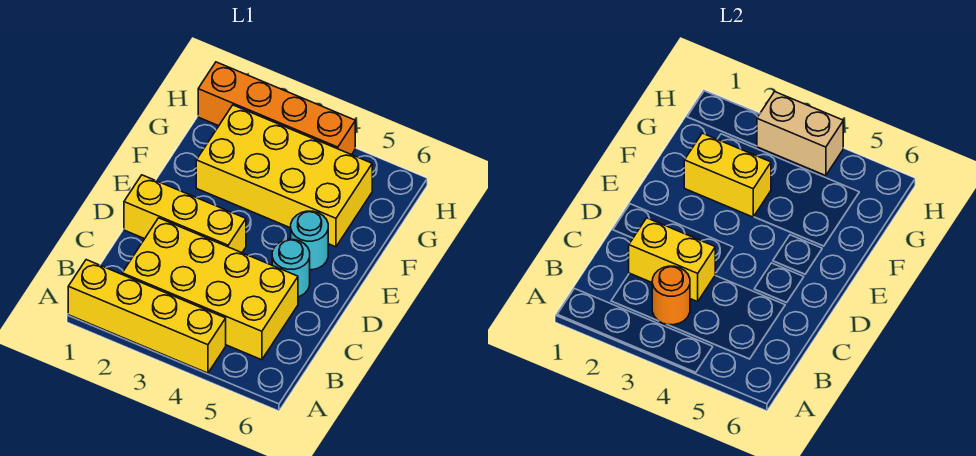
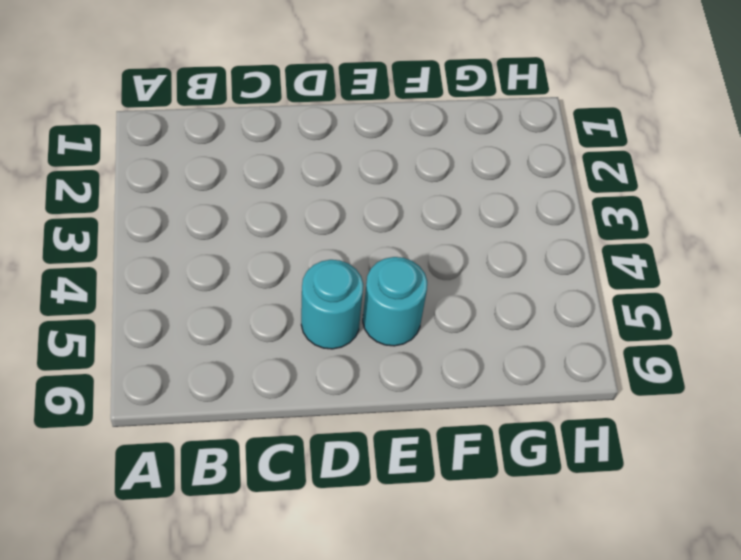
none -> yellow brick A1:A4 level 1
none -> yellow brick B2:C5 level 1

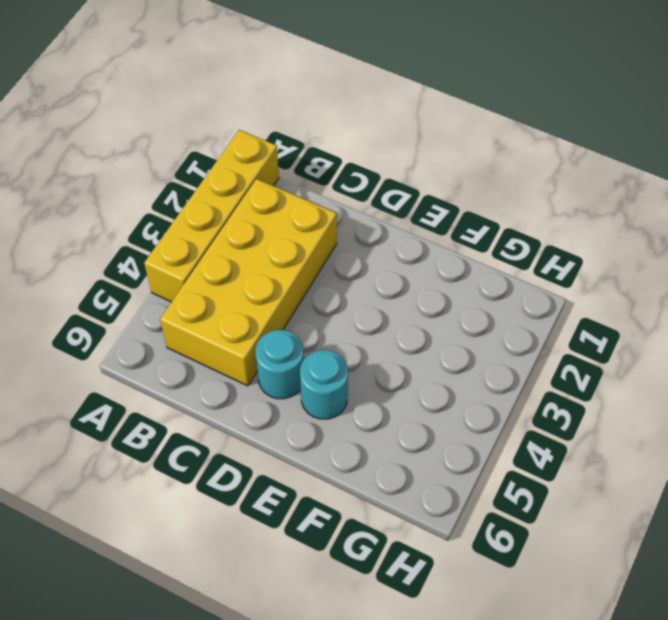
none -> yellow brick D1:D3 level 1
none -> yellow brick F2:G5 level 1

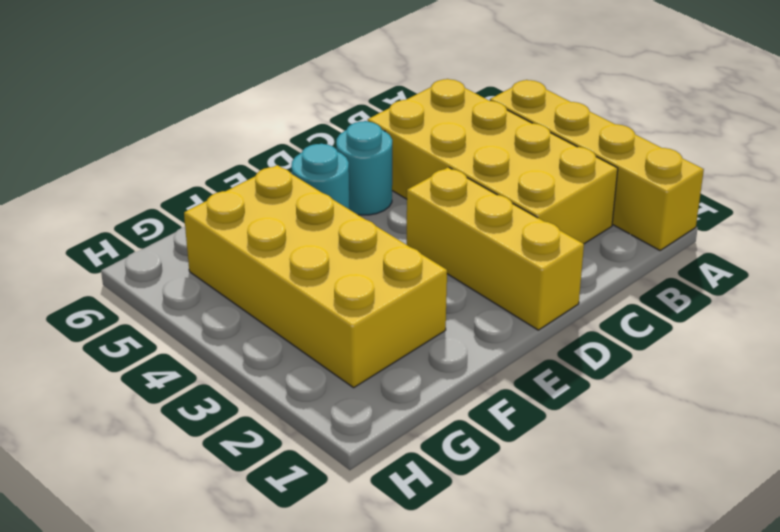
none -> orange brick H1:H4 level 1
none -> orange round brick B3 level 2

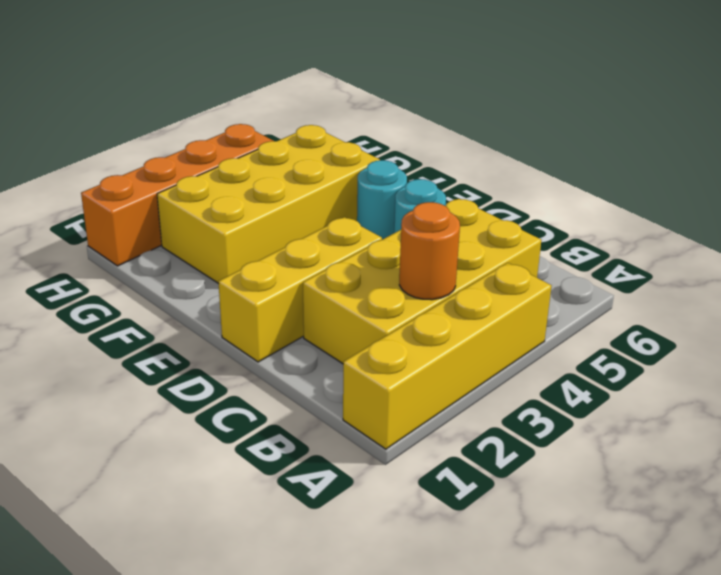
none -> yellow brick C2:C3 level 2
none -> yellow brick F2:F3 level 2

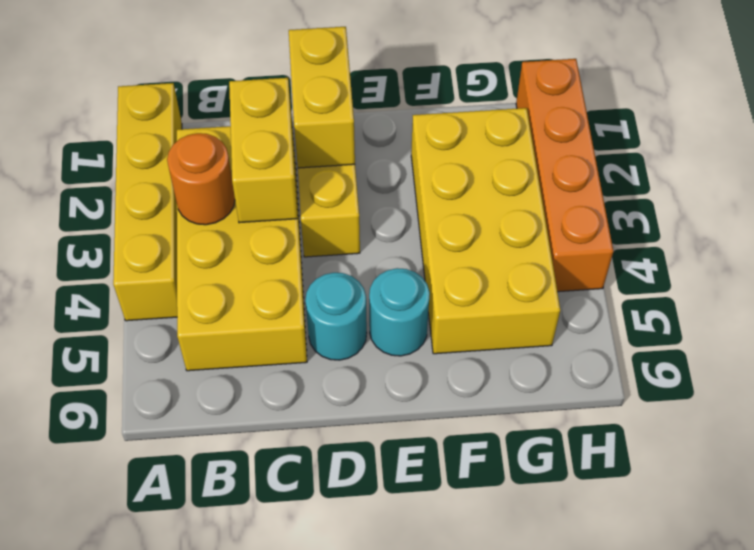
yellow brick D1:D2 level 2 -> yellow brick F2:F3 level 2
none -> tan brick H3:H4 level 2

